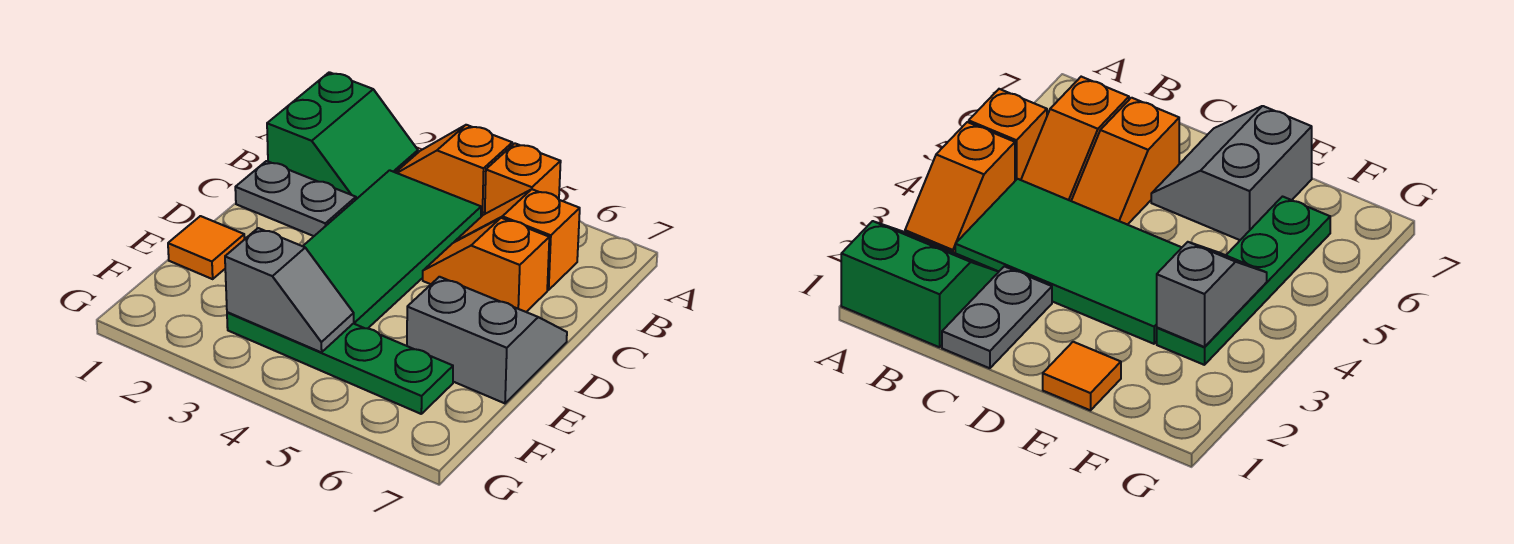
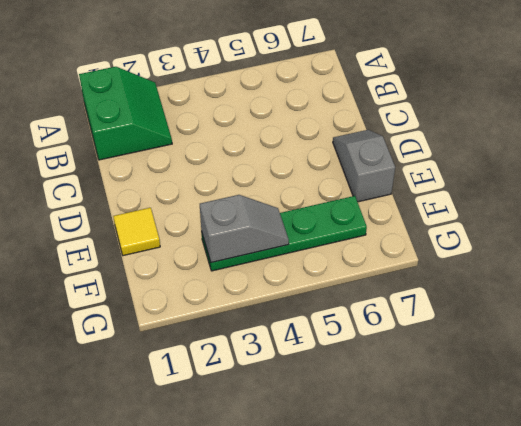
grey slope D7:E7 level 1 top E -> grey slope D6:E7 level 1 top E
yellow tile E1 level 1 -> orange tile E1 level 1
none -> orange slope A3:A4 level 1 top 4
none -> orange brick A5 level 1

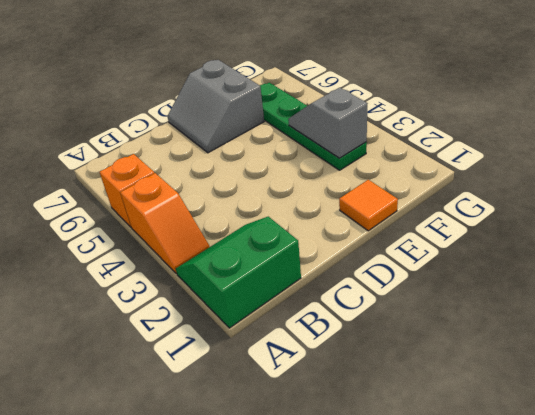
none -> green tile B3:E4 level 1
none -> orange slope B5:B6 level 1 top 6

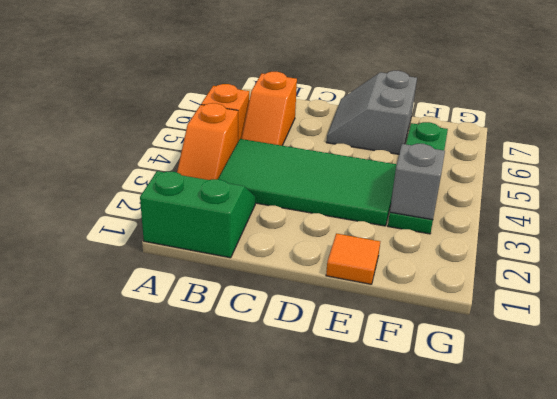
none -> grey plate C1:C2 level 1
none -> orange slope C5:C6 level 1 top 6

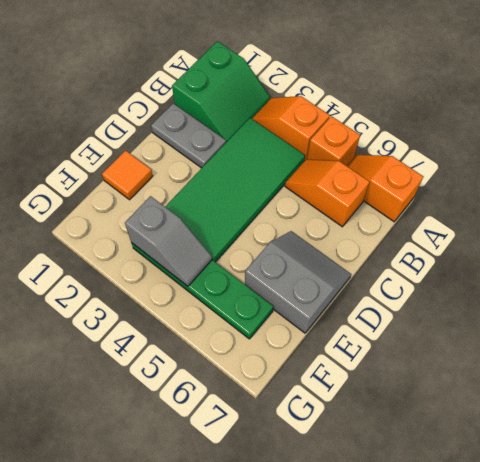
orange slope A6:A7 level 1 top 7 -> orange slope C5:C6 level 1 top 6

